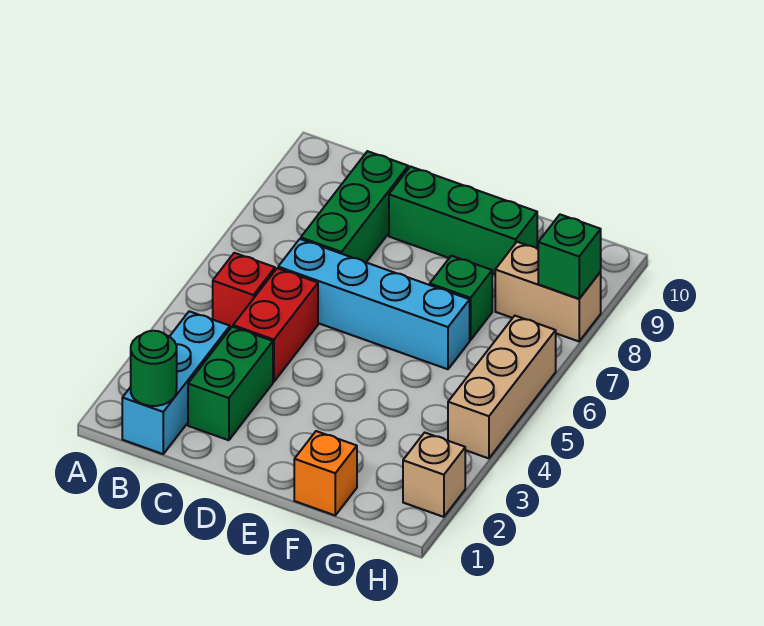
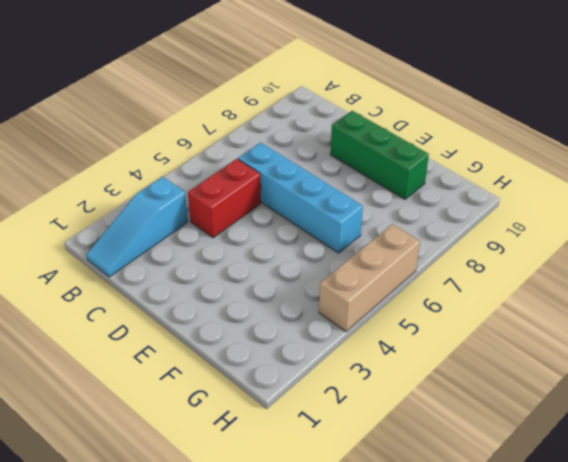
cyan slope B1:B3 level 1 top 3 -> cyan brick B1:B3 level 1
none -> red brick B5 level 1
none -> green brick C2:C3 level 1
none -> green brick C7:C9 level 1

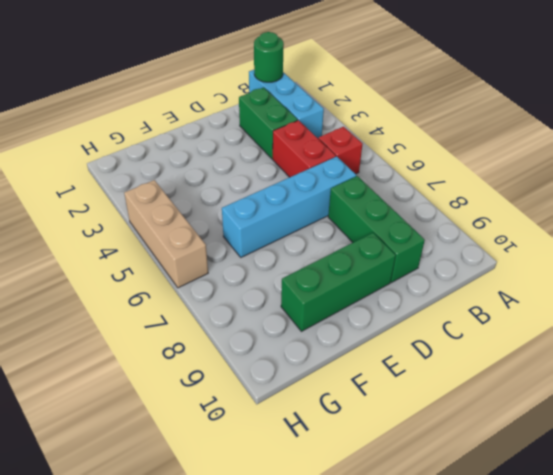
none -> orange brick F1 level 1
none -> green brick F7 level 1
none -> tan brick G8:H8 level 1

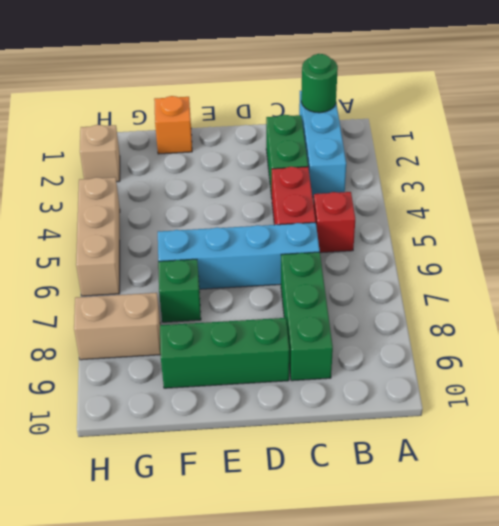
none -> green brick H8 level 2

